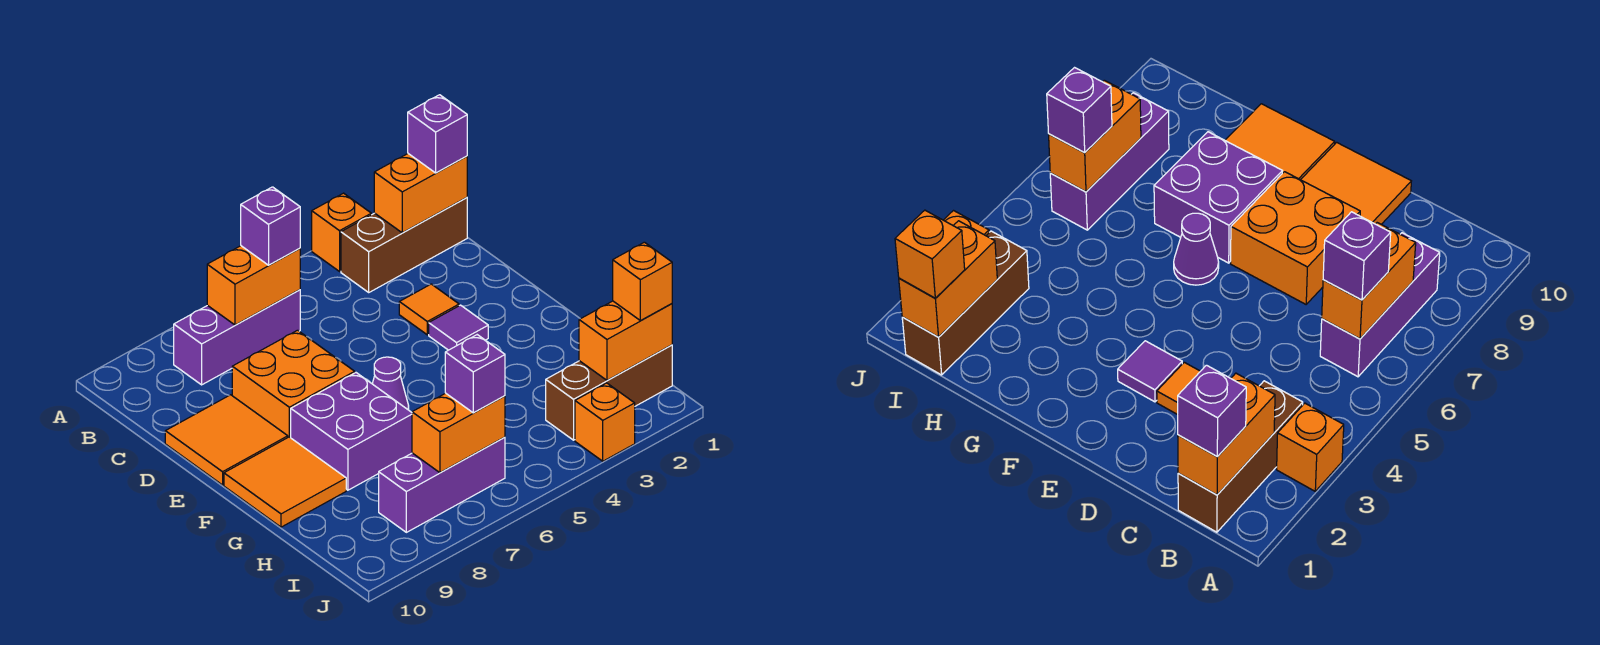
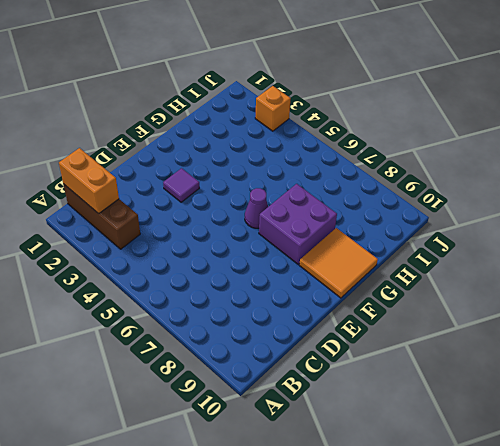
none -> orange brick A3 level 1
none -> purple brick B6:B8 level 1
none -> orange tile D3 level 1

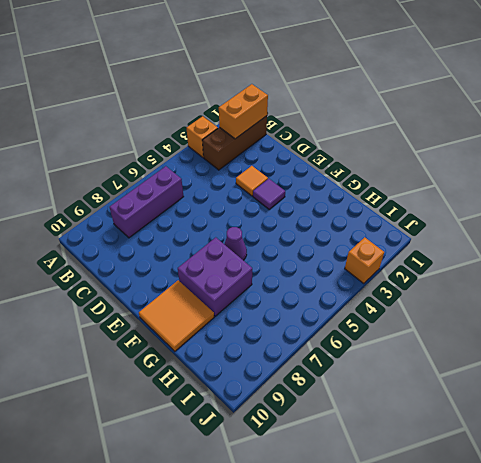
none -> orange brick D7:E8 level 1
none -> orange tile D9:E10 level 1
none -> brown brick I1:I3 level 1

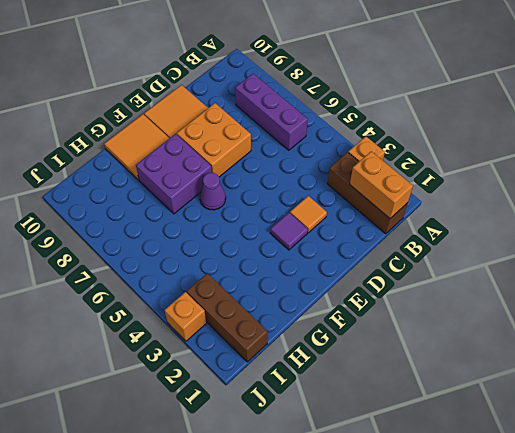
none -> purple brick I6:I8 level 1
none -> orange brick B6:B7 level 2
none -> orange brick I1:I2 level 2

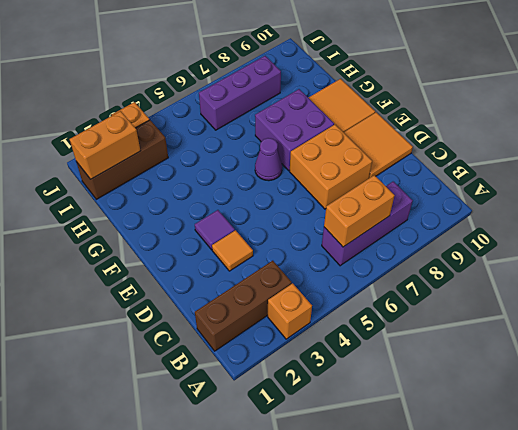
none -> orange brick B1:B2 level 2
none -> orange brick I6:I7 level 2
none -> purple brick B1 level 3

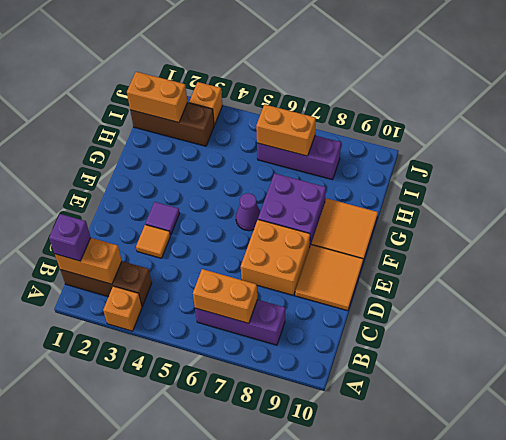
none -> purple brick B6 level 3
none -> orange brick I1 level 3
none -> purple brick I6 level 3

